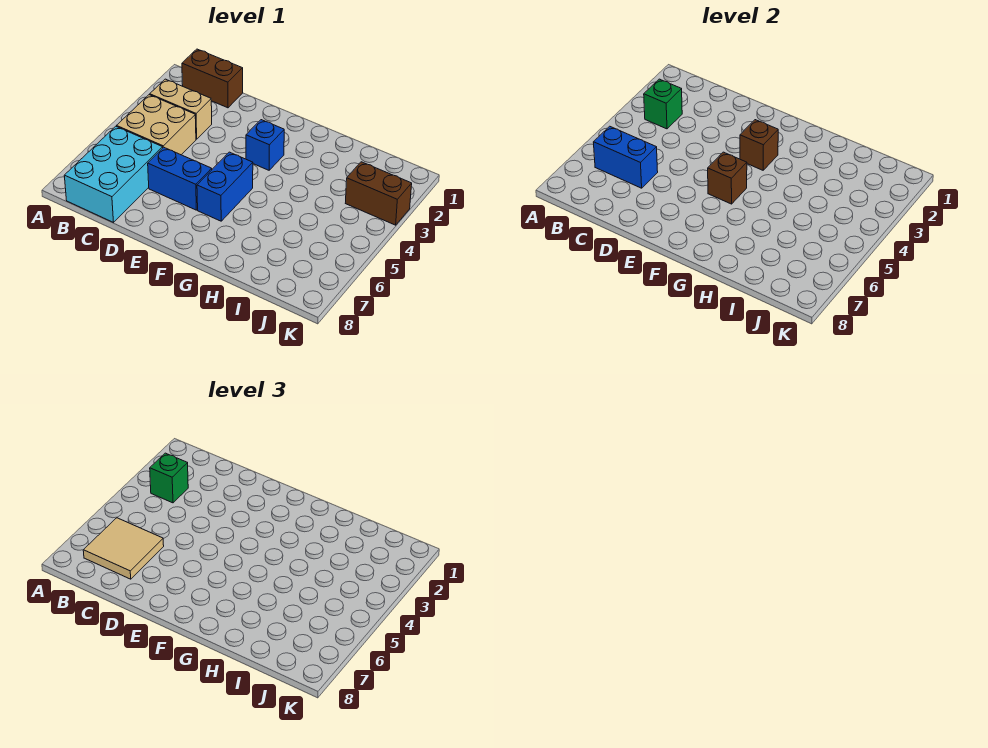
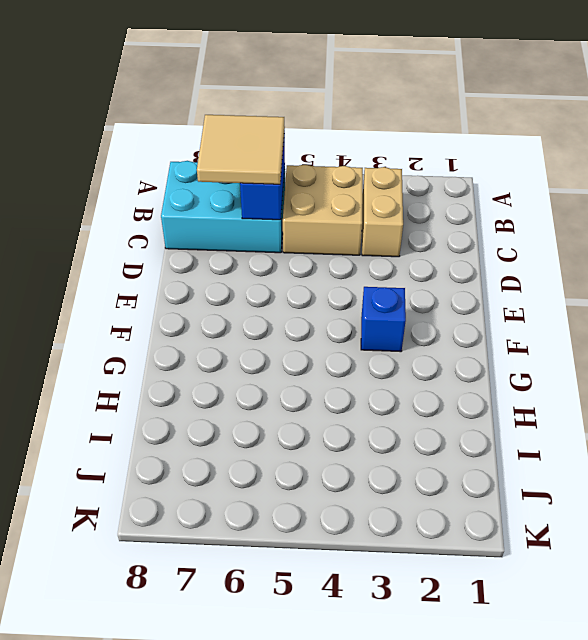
none -> brown brick B1:C1 level 1
none -> blue brick D6:E6 level 1
none -> blue brick F5:F6 level 1

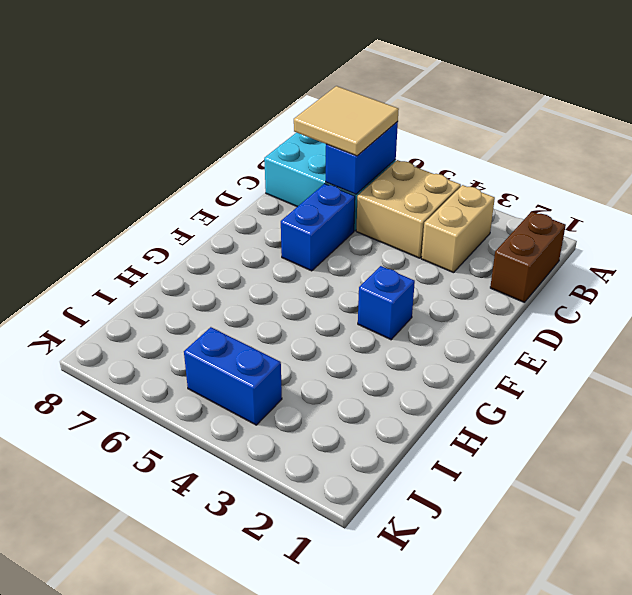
blue brick J4:J5 level 1 -> blue brick F5:F6 level 1
none -> brown brick J3:K3 level 1
none -> green brick B3 level 2
none -> brown brick F3 level 2

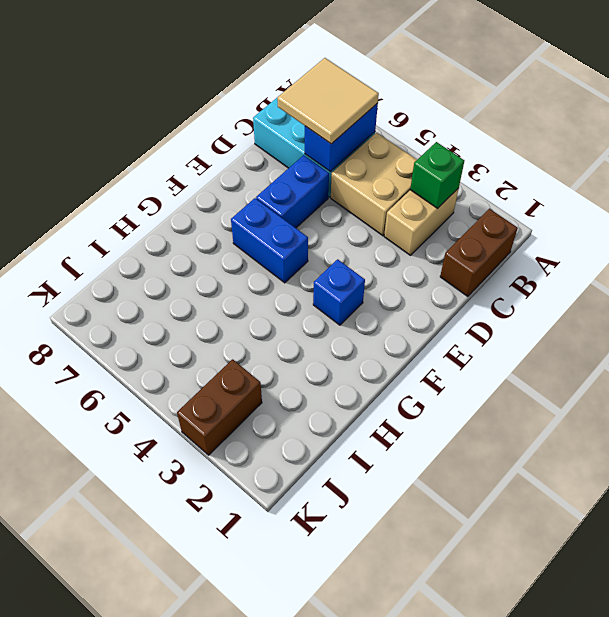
none -> brown brick F3 level 2
none -> brown brick F5 level 2
none -> green brick B3 level 3

